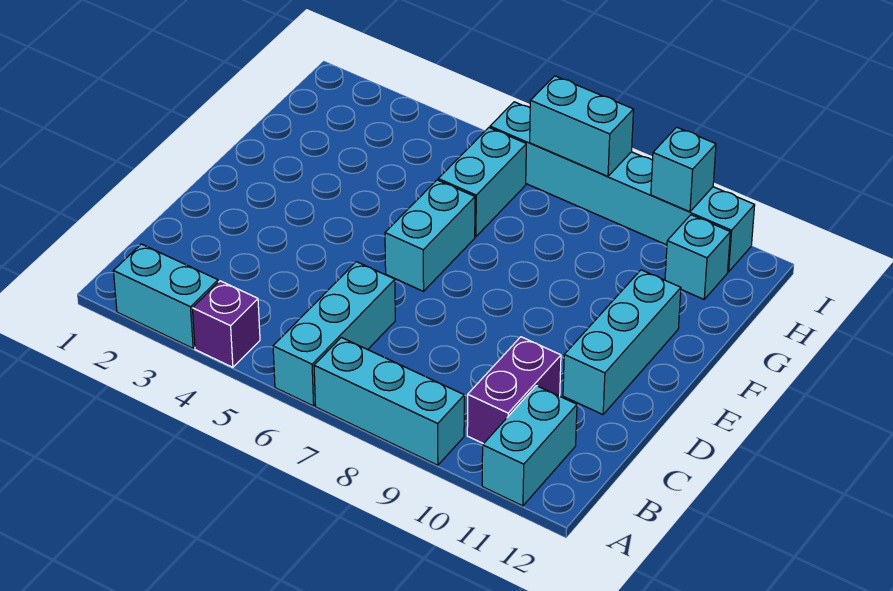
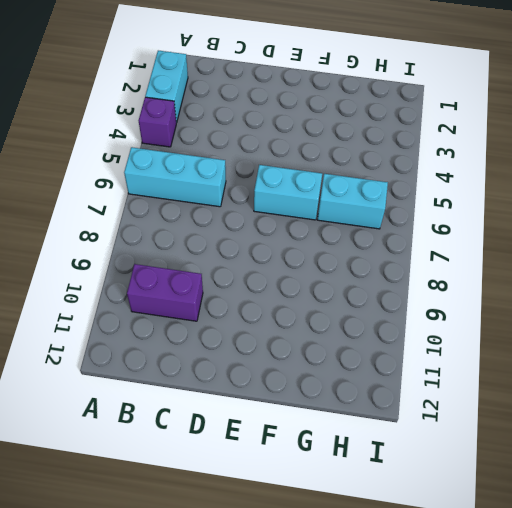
none -> cyan brick A7:A9 level 1
none -> cyan brick A11:B11 level 1
none -> cyan brick D11:F11 level 1

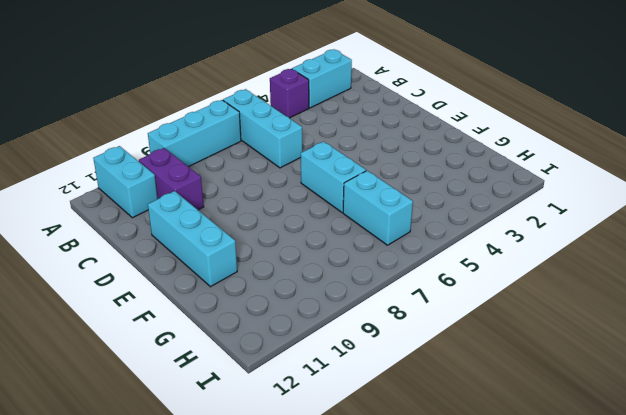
none -> cyan brick H11 level 1
none -> cyan brick I6:I11 level 1
none -> cyan brick I7:I8 level 2

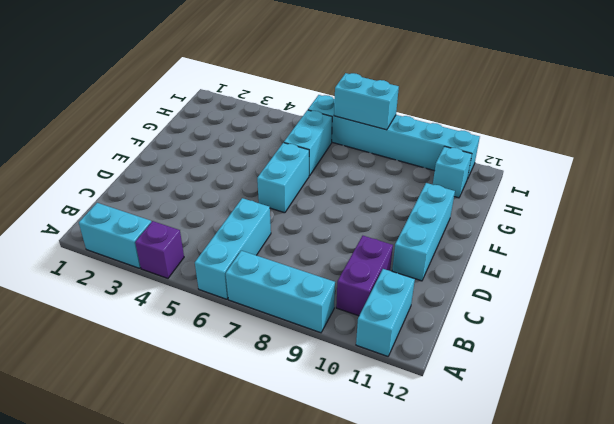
none -> cyan brick I10 level 2

